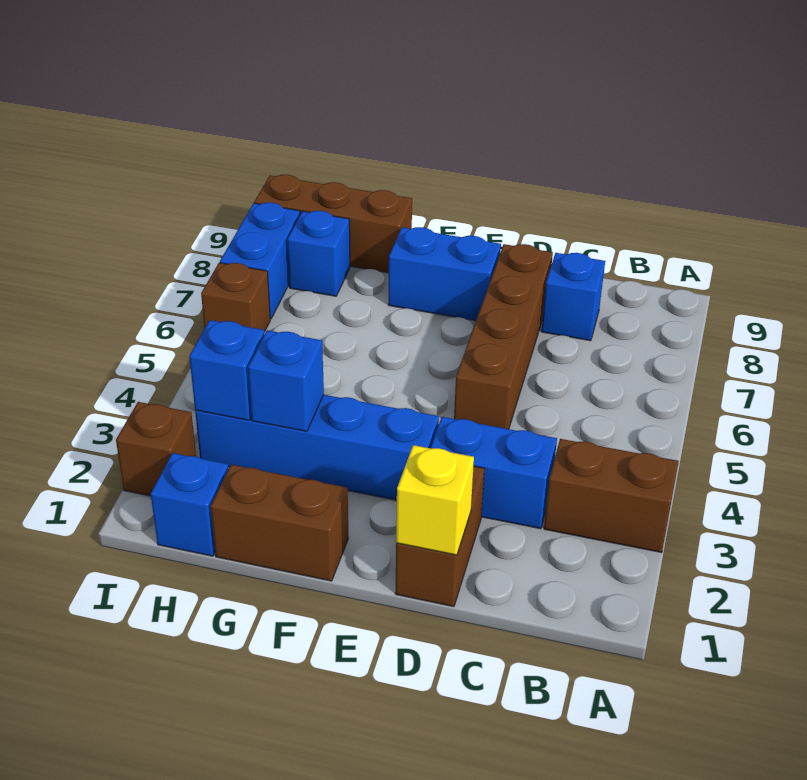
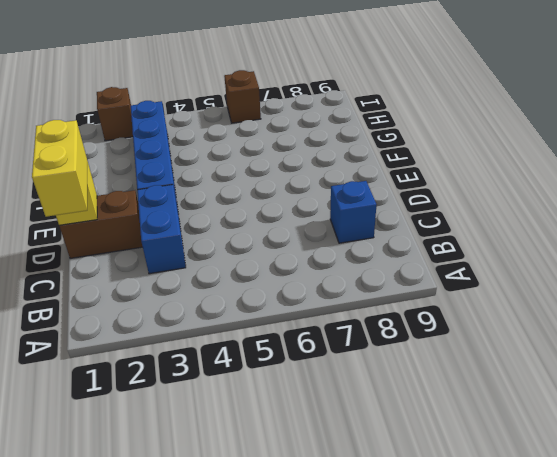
yellow brick C1:D1 level 3 -> none
none -> brown brick A3:B3 level 1
none -> brown brick D5:D8 level 1
none -> blue brick E8:F8 level 1

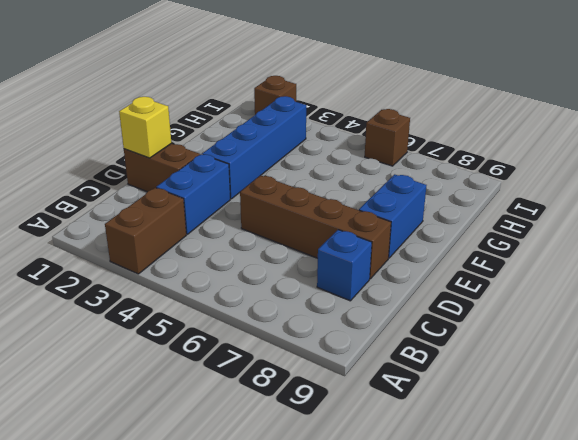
none -> brown brick F1:G1 level 1
none -> brown brick G9:I9 level 1
none -> blue brick H1 level 1

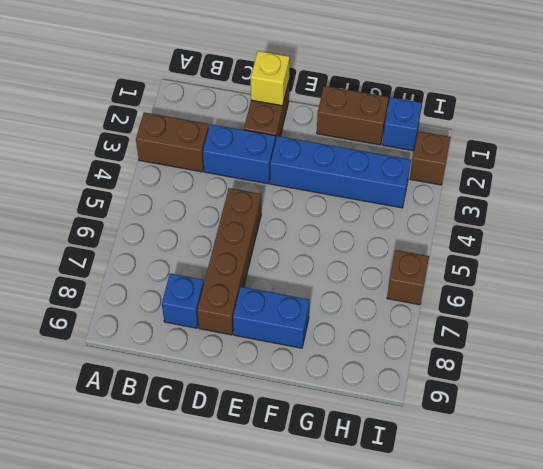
none -> brown brick G9:I9 level 1
none -> blue brick H8 level 1
none -> blue brick I7:I8 level 1

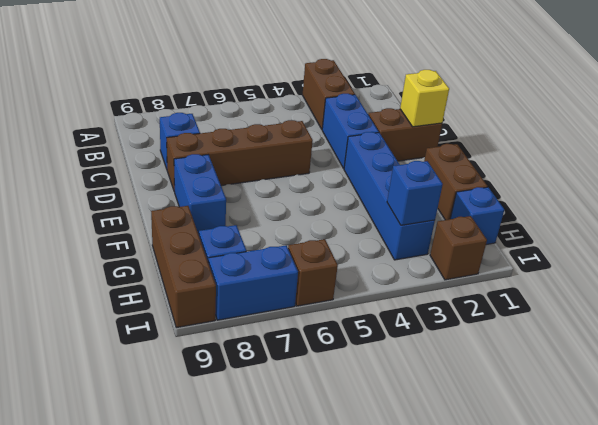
none -> blue brick G3 level 2

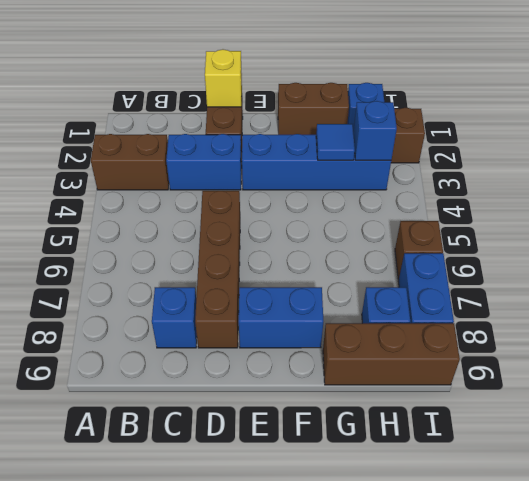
blue tile G3 level 2 -> blue brick G3 level 2

